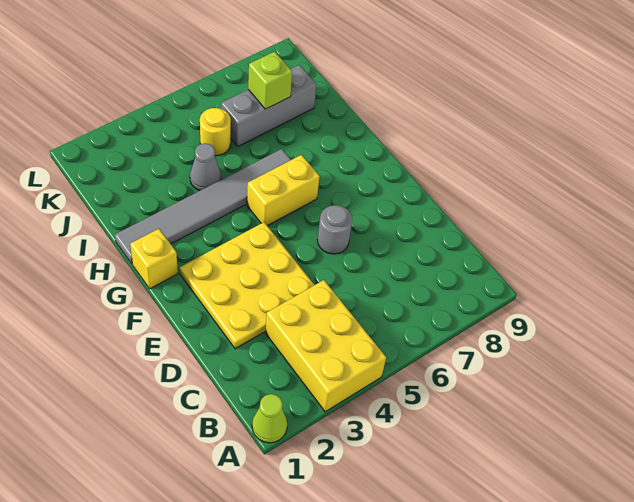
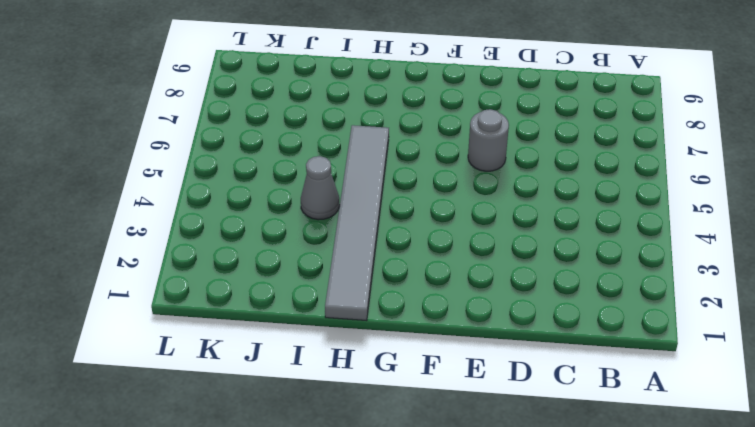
none -> lime cone A1 level 1
none -> yellow brick A3:C4 level 1

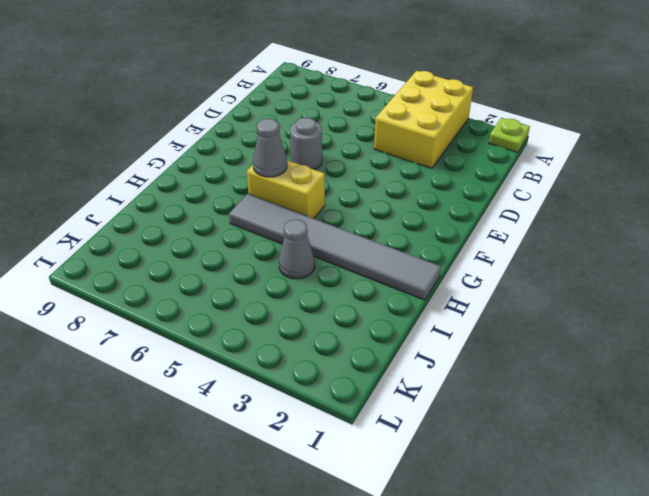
lime plate A1 level 1 -> lime cone A1 level 1
grey cone G6 level 2 -> none
none -> yellow plate D2:F4 level 1
none -> yellow brick G1 level 1

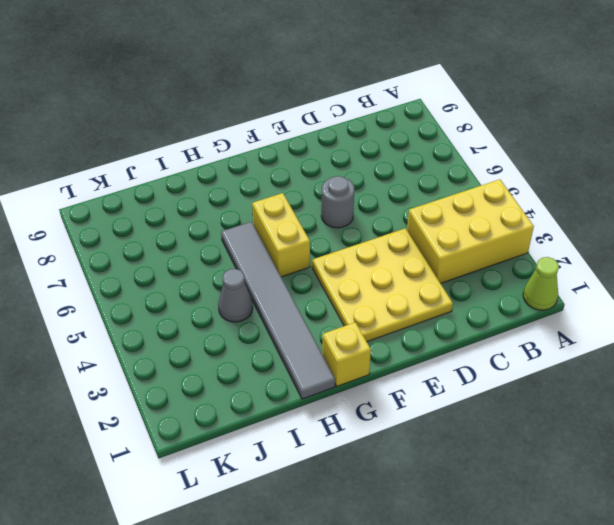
none -> yellow round brick J5 level 1
none -> grey brick J6:J8 level 1

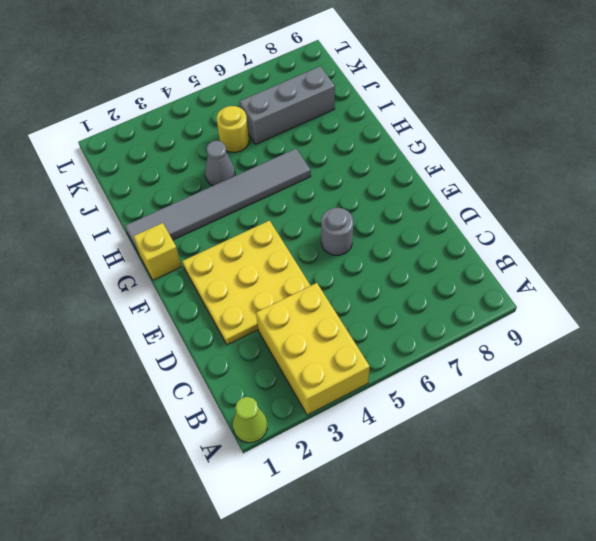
none -> yellow brick G5:G6 level 1
none -> lime brick J7 level 2

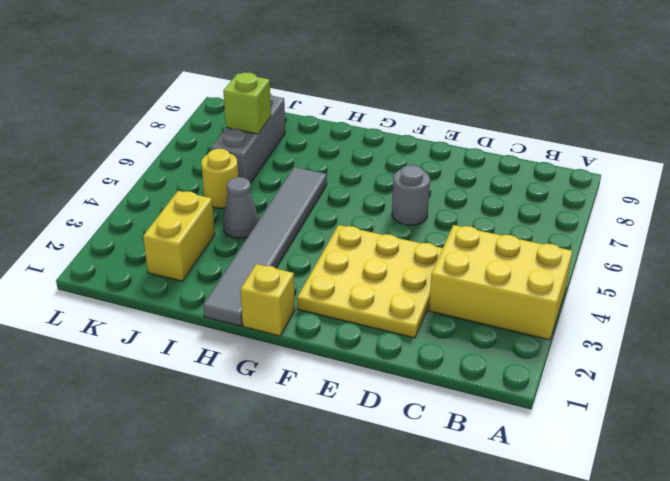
yellow brick J2:J3 level 1 -> yellow brick G5:G6 level 1
none -> lime cone A1 level 1

